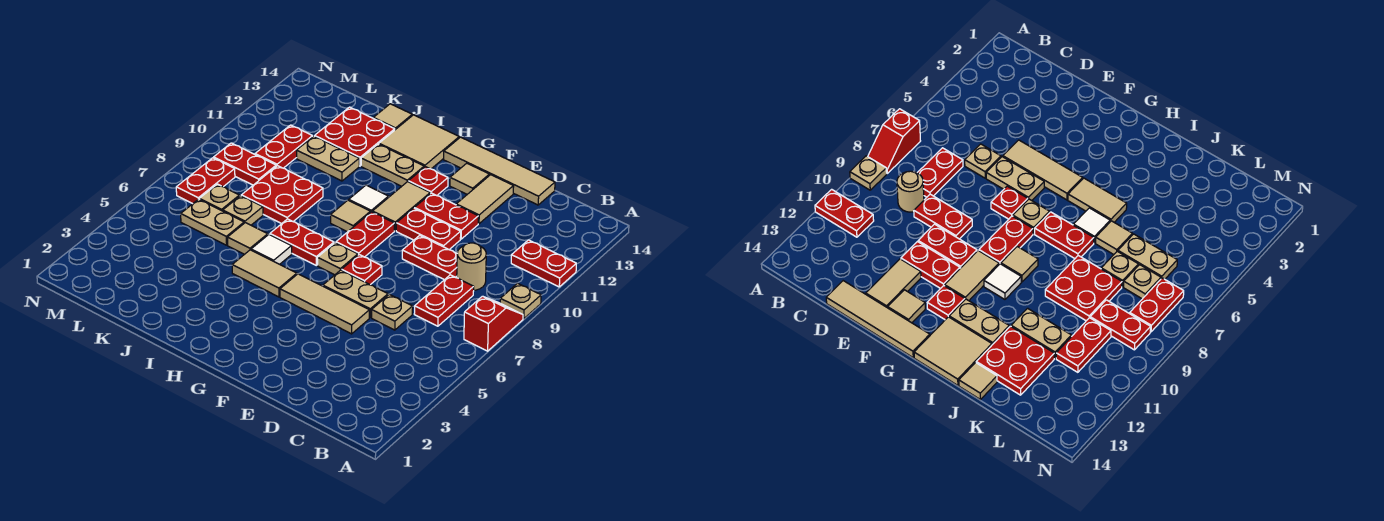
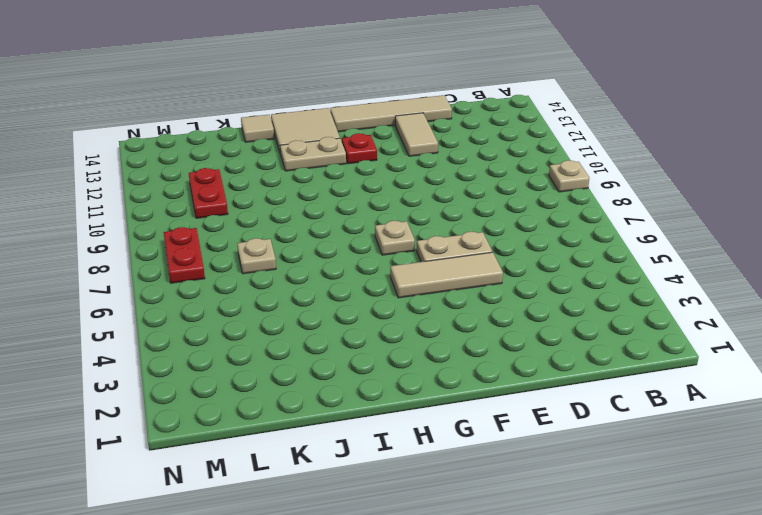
none -> red slope A7:A8 level 1 top 7
none -> red plate A11:B11 level 1
none -> red plate C7:C8 level 1
none -> tan round brick C9 level 1

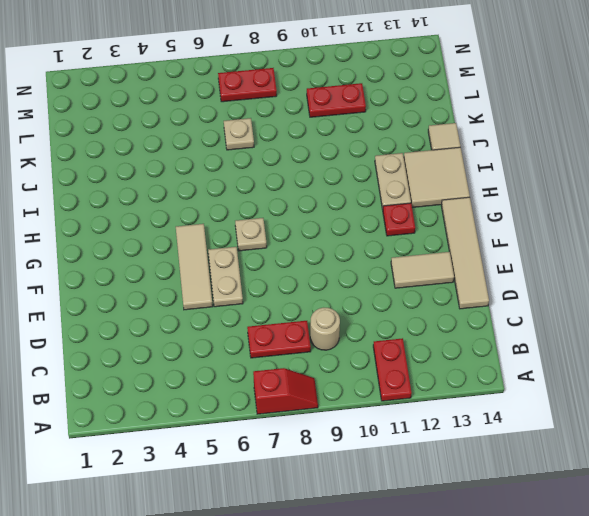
none -> tan plate A9 level 1
none -> tan plate D6 level 1
none -> red plate D9:E9 level 1
none -> red plate E10:F10 level 1

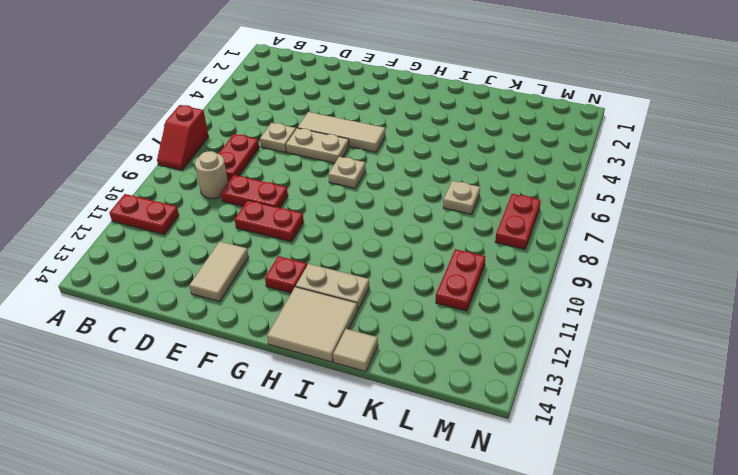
none -> tan plate A9 level 1
none -> tan tile D14:G14 level 1
none -> red plate E11:F11 level 1
none -> red plate F7 level 1

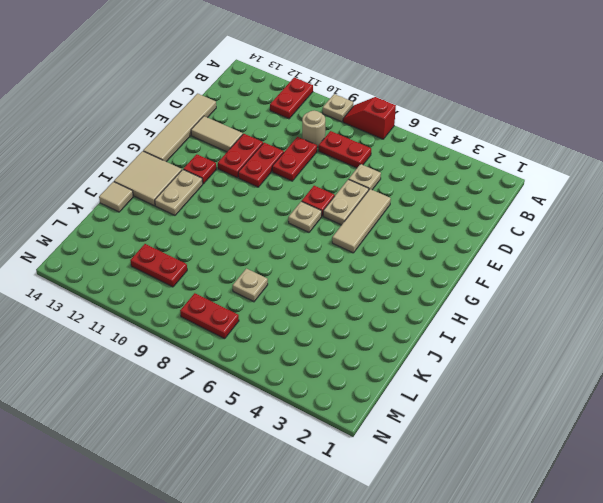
none -> tan tile F13 level 1
none -> red plate G8:G9 level 1
none -> tan tile G10:G11 level 1
none -> tan tile H5:I5 level 1

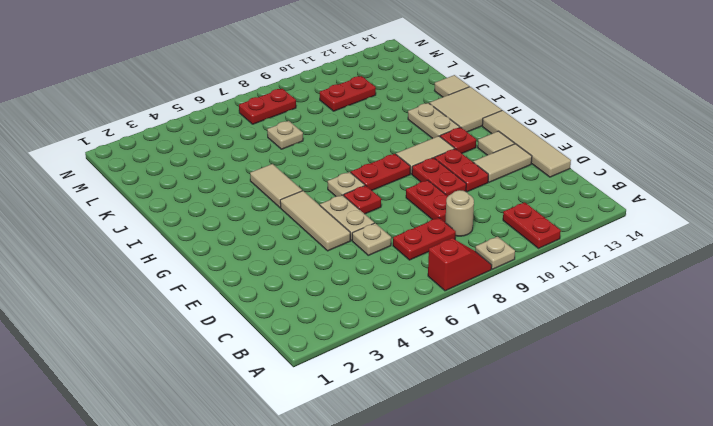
none -> red plate H7:I7 level 1
none -> tan tile H9 level 1
none -> white tile H10 level 1
none -> white tile I6 level 1

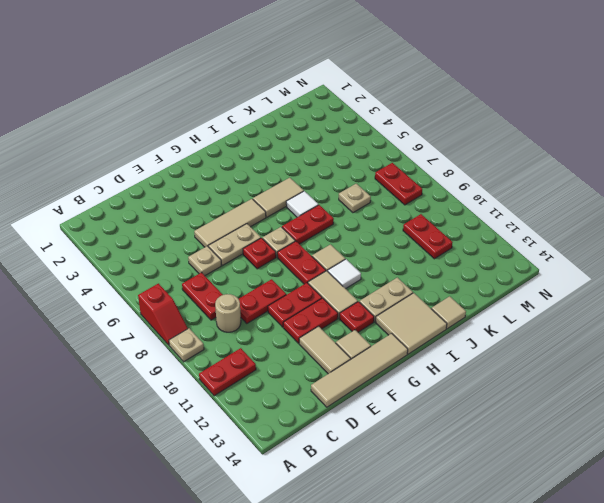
none -> tan tile J6 level 1
none -> red plate J8:K9 level 1
none -> tan plate J11:K11 level 1
none -> red plate J12:K13 level 1

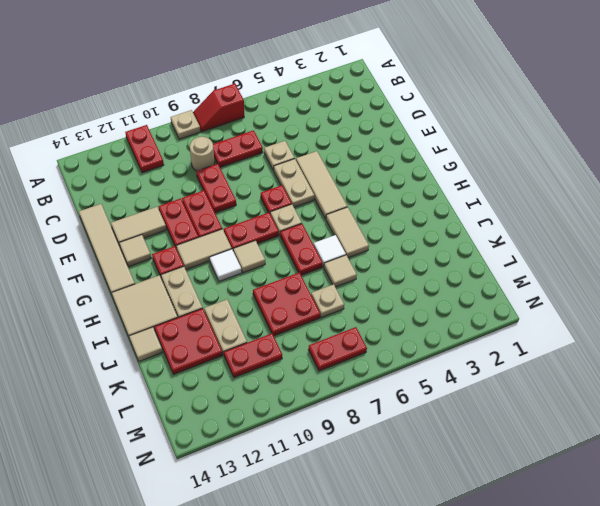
none -> tan plate K6:L6 level 1
none -> tan plate L7 level 1
none -> red plate L9:M9 level 1

